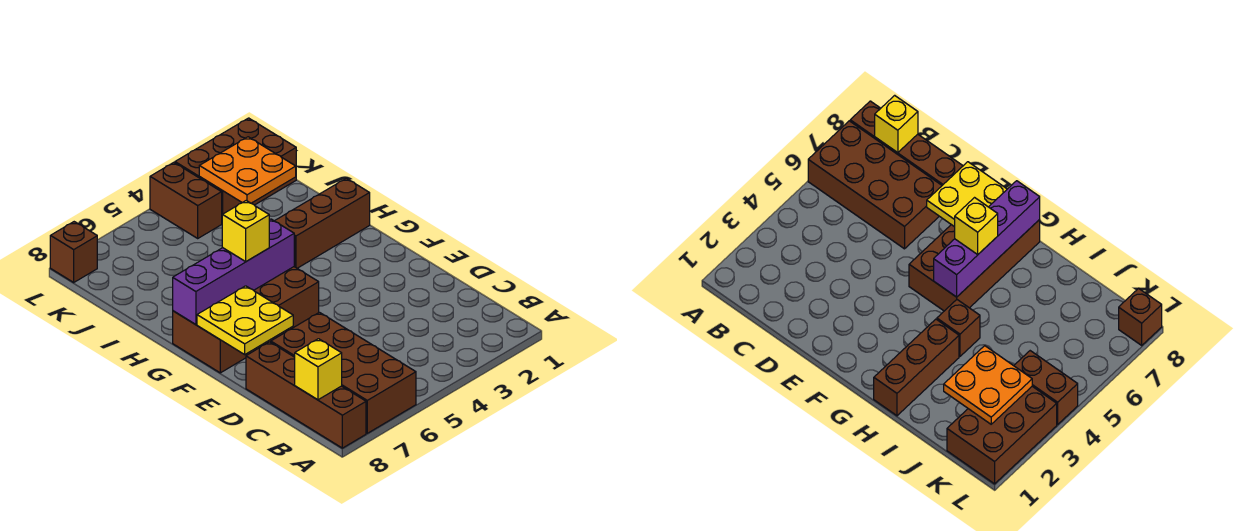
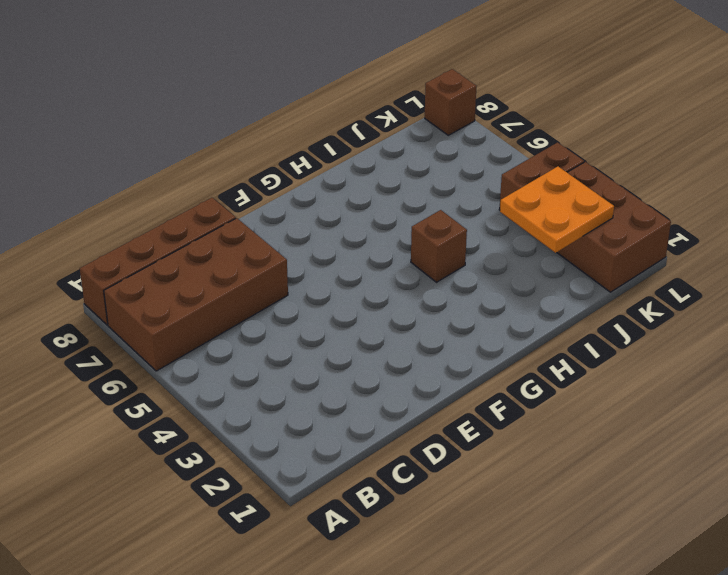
none -> brown brick F5:G8 level 1
none -> brown brick H1:H3 level 1
none -> yellow brick B8 level 2

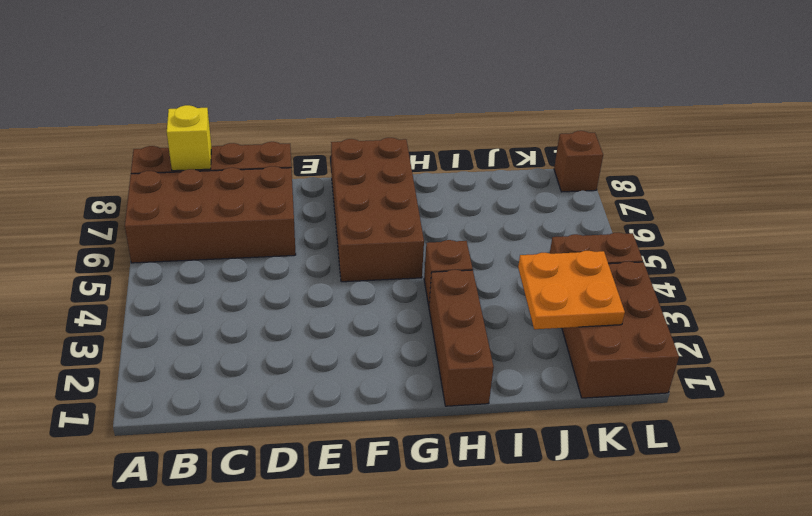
none -> yellow plate E7:F8 level 2
none -> purple brick G5:G8 level 2
none -> yellow brick G6 level 3

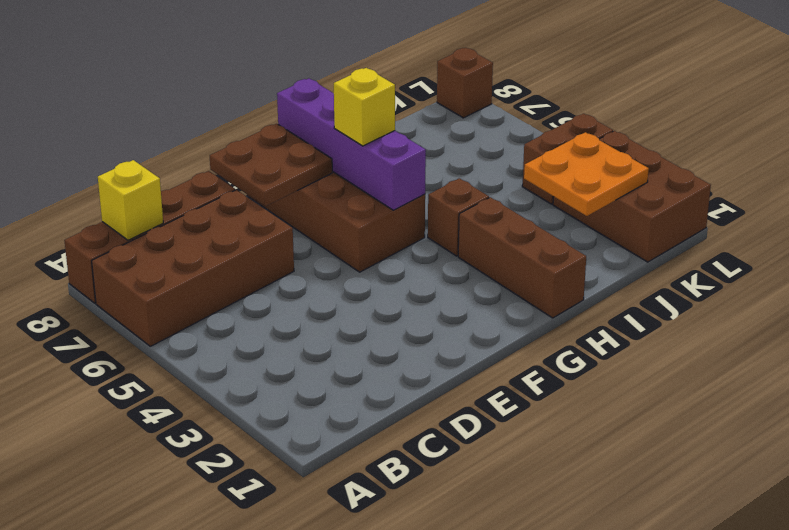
brown plate E7:F8 level 2 -> yellow plate E7:F8 level 2

